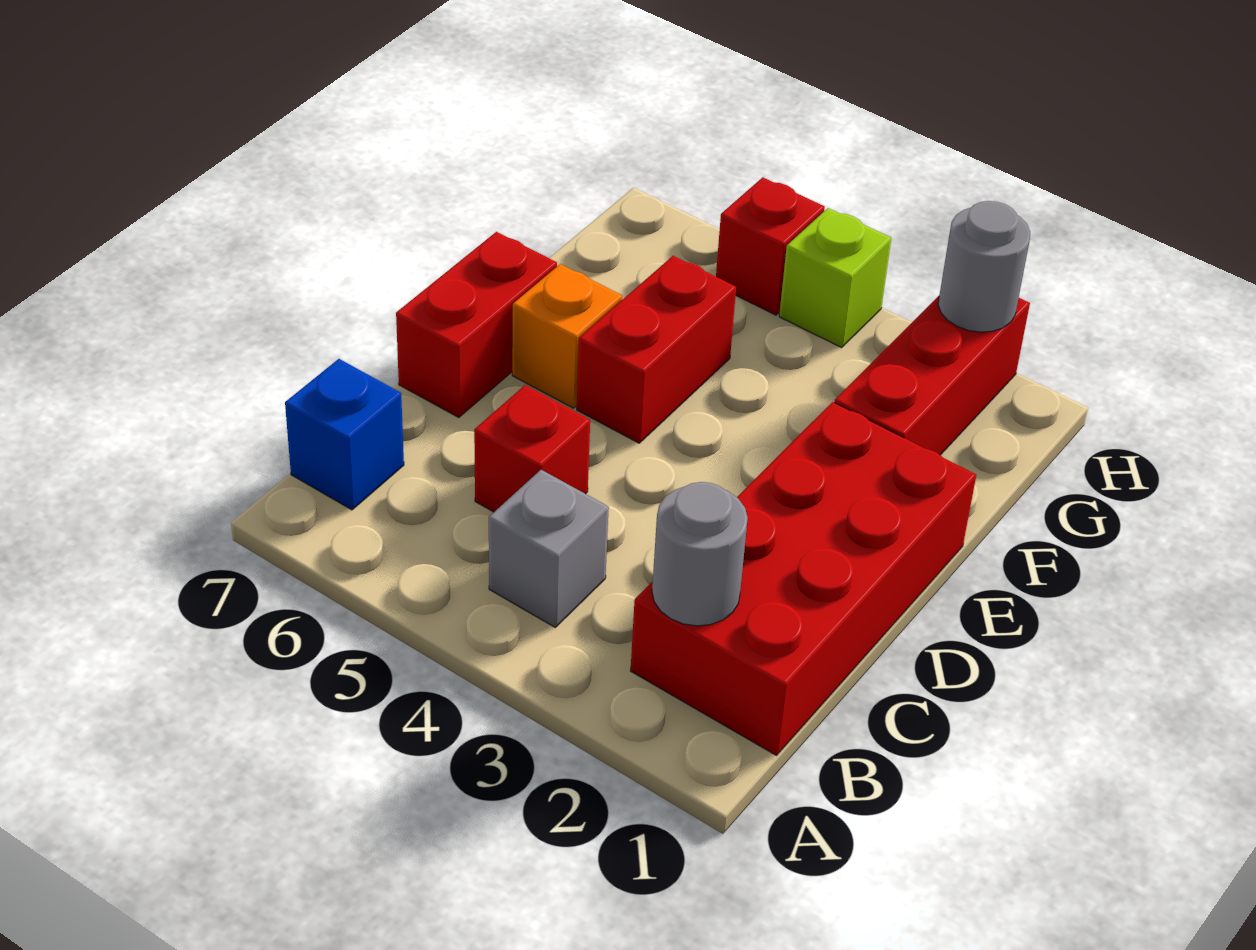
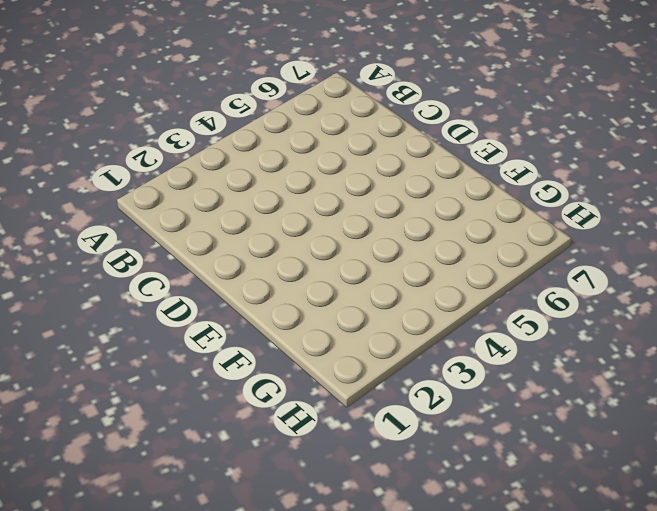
none -> red brick B1:E2 level 1
none -> grey brick B4 level 1
none -> blue brick B7 level 1

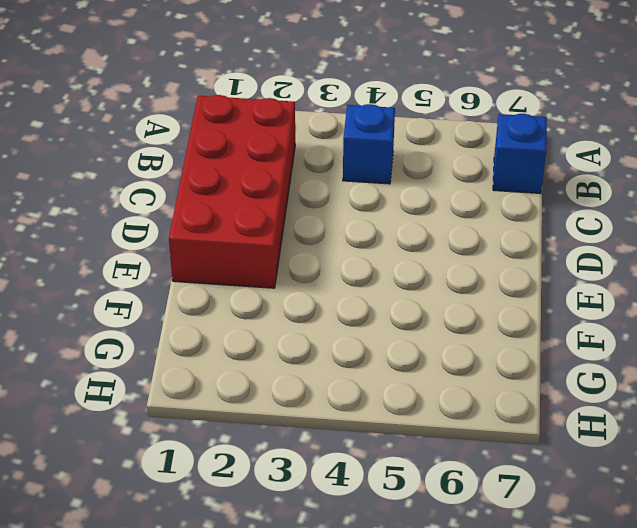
blue brick B4 level 1 -> grey brick B4 level 1
none -> red brick C5 level 1
none -> red brick D7:E7 level 1
none -> red brick E5:F5 level 1

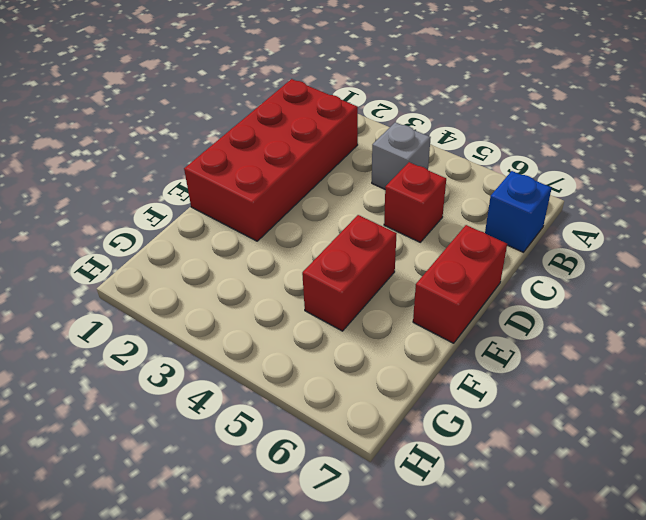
none -> orange brick E6 level 1
none -> red brick F2:H2 level 1
none -> lime brick H4 level 1

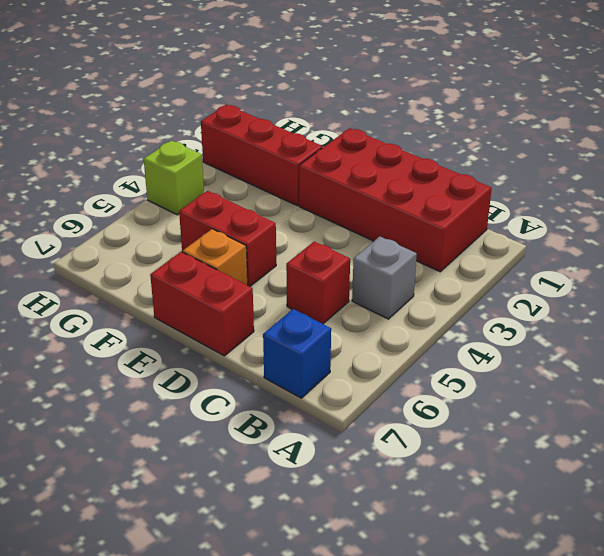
none -> red brick H5 level 1
none -> grey round brick B2 level 2
none -> grey round brick H2 level 2

